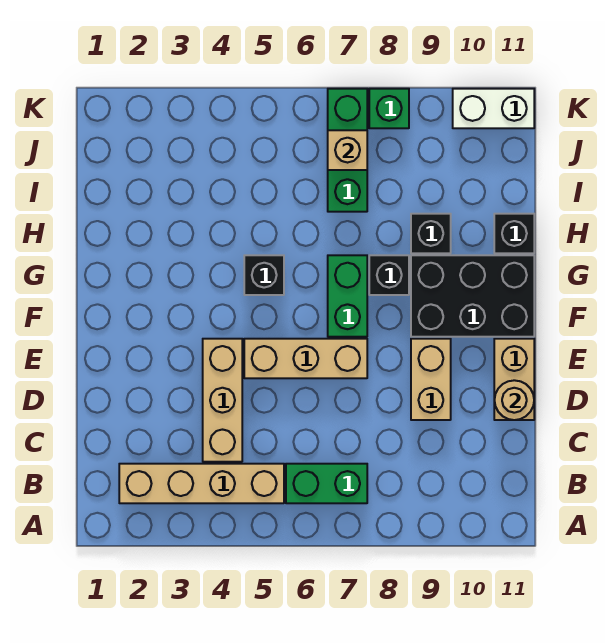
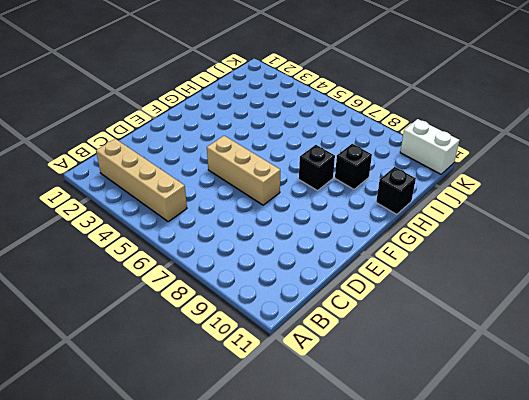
none -> green brick B6:B7 level 1
none -> tan brick C4:E4 level 1
none -> tan brick D9:E9 level 1

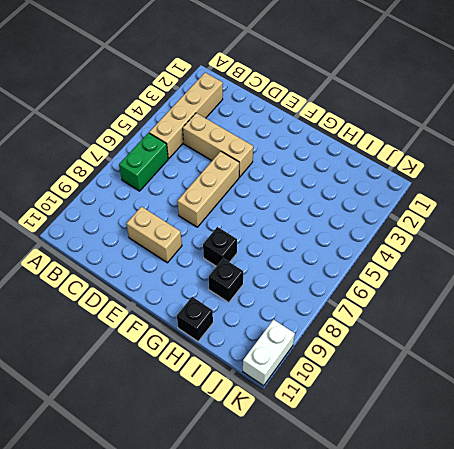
none -> tan brick D11:E11 level 1
none -> green brick F7:G7 level 1
none -> black brick F9:G11 level 1

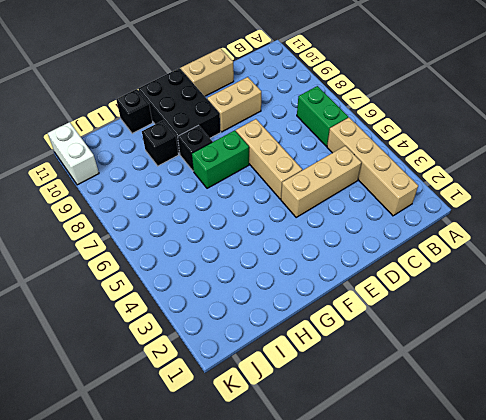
none -> black brick G5 level 1
none -> green brick I7:K7 level 1
none -> green brick K8 level 1

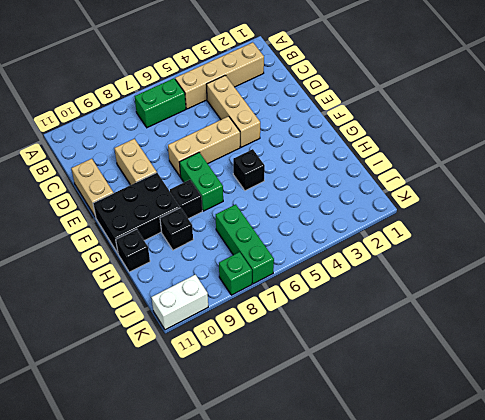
none -> tan round brick D11 level 2
none -> tan brick J7 level 2

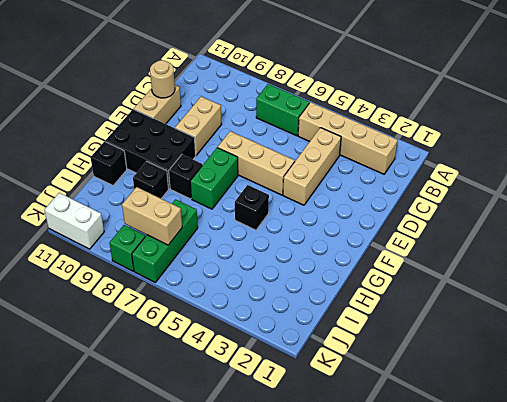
tan brick J7:J8 level 2 -> tan brick J7 level 2

